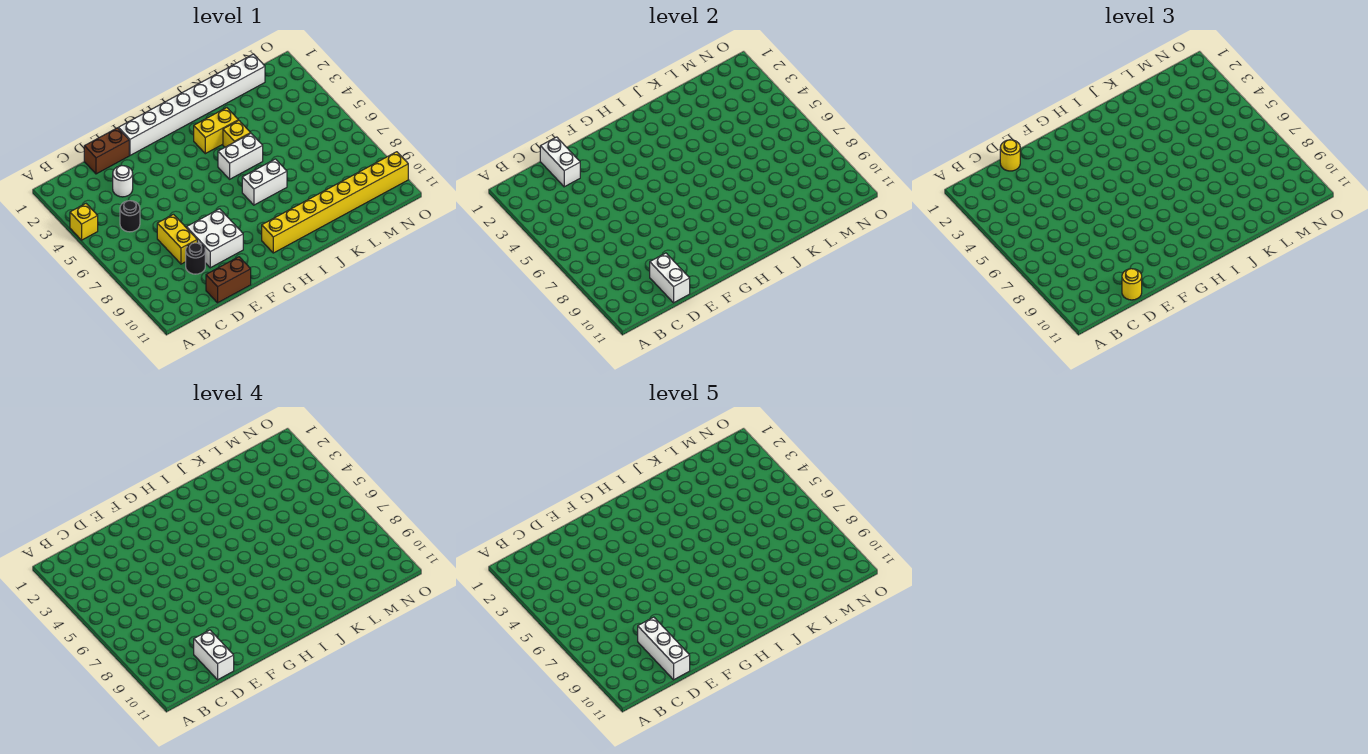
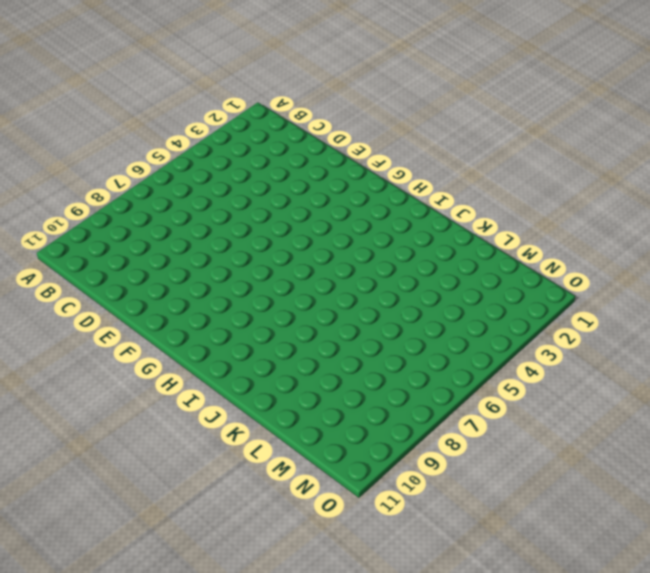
none -> yellow brick A4 level 1
none -> black round brick C5 level 1
none -> brown brick D1:E1 level 1

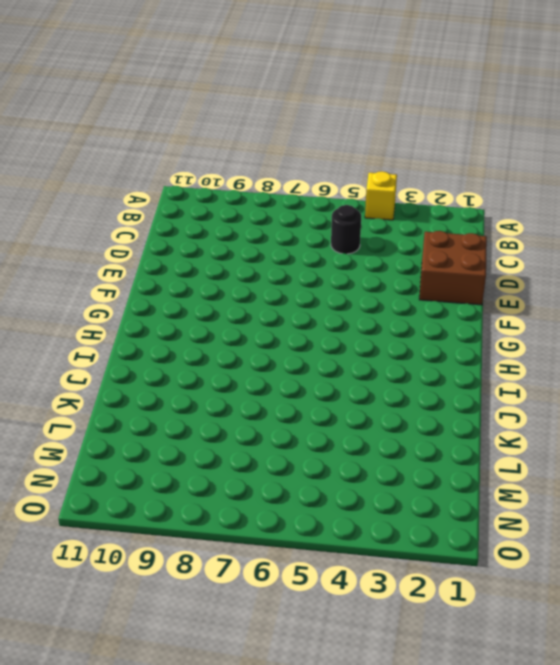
brown brick D1:E2 level 1 -> brown brick D1:E1 level 1
none -> white round brick D3 level 1
none -> yellow brick D7:D8 level 1
none -> black round brick D9 level 1

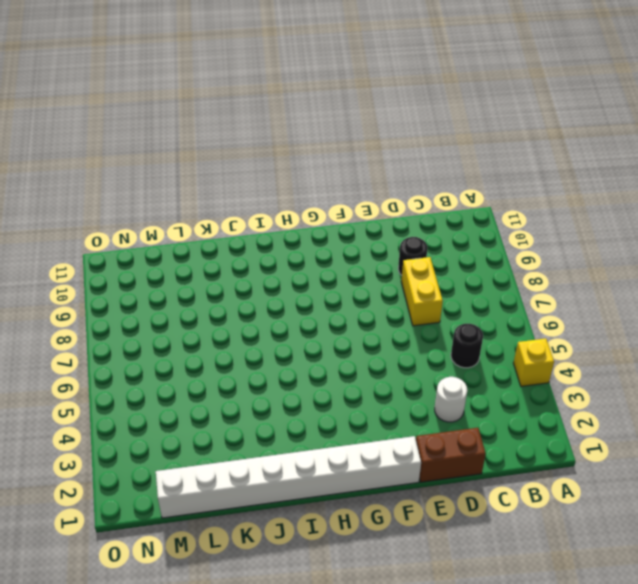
none -> brown brick D11:E11 level 1
none -> white brick E8:F9 level 1
none -> yellow brick H10:O10 level 1

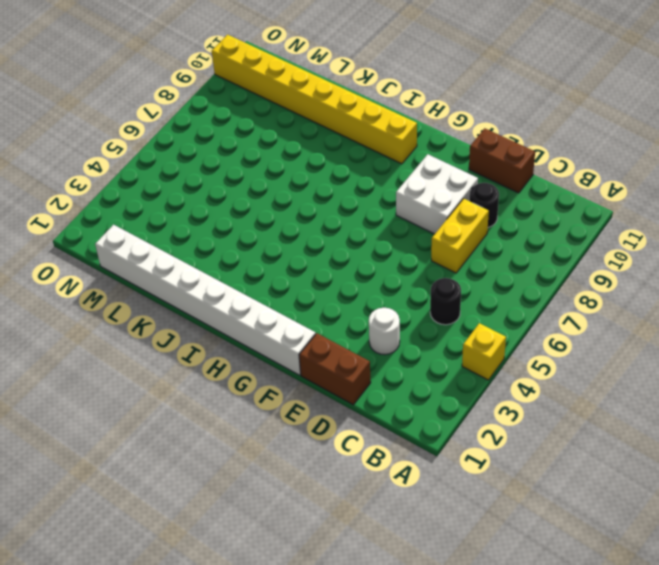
none -> yellow brick I3:J3 level 1
none -> white brick I5:J5 level 1
none -> white brick I7:J7 level 1

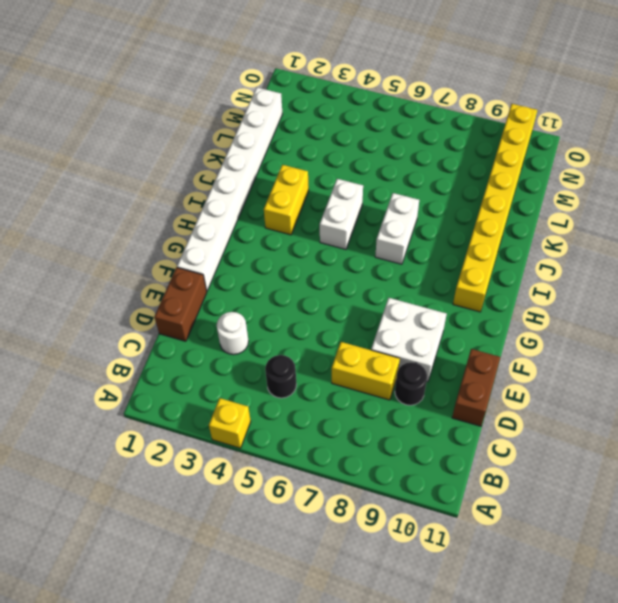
none -> yellow brick J4 level 1
none -> white brick D1:D2 level 2
none -> white brick D10:D11 level 2

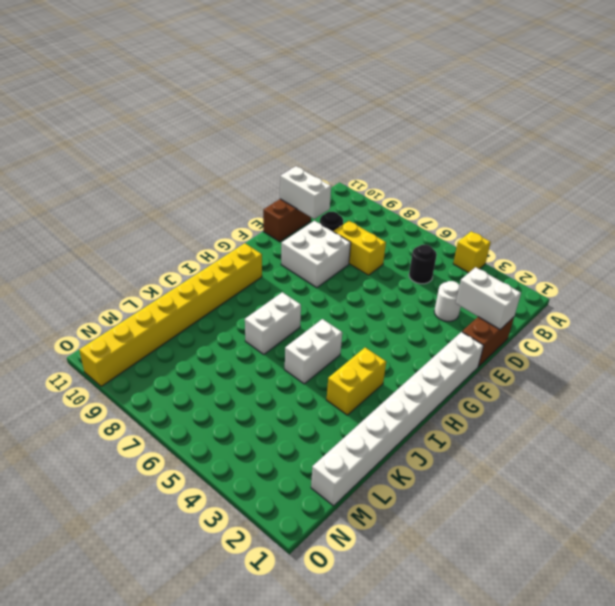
none -> yellow brick J4 level 1
none -> yellow round brick D1 level 3
none -> yellow round brick D11 level 3

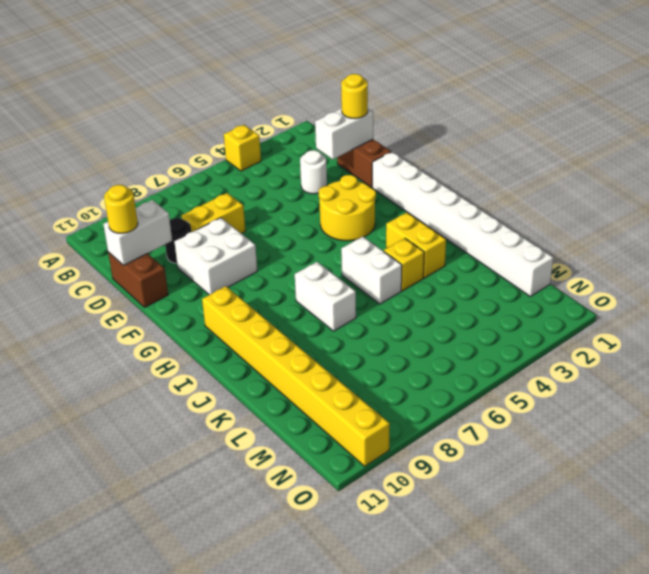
yellow round brick F3:G4 level 1 -> none
none -> black round brick C5 level 1
none -> white brick D10:D11 level 4
none -> white brick D9:D11 level 5

